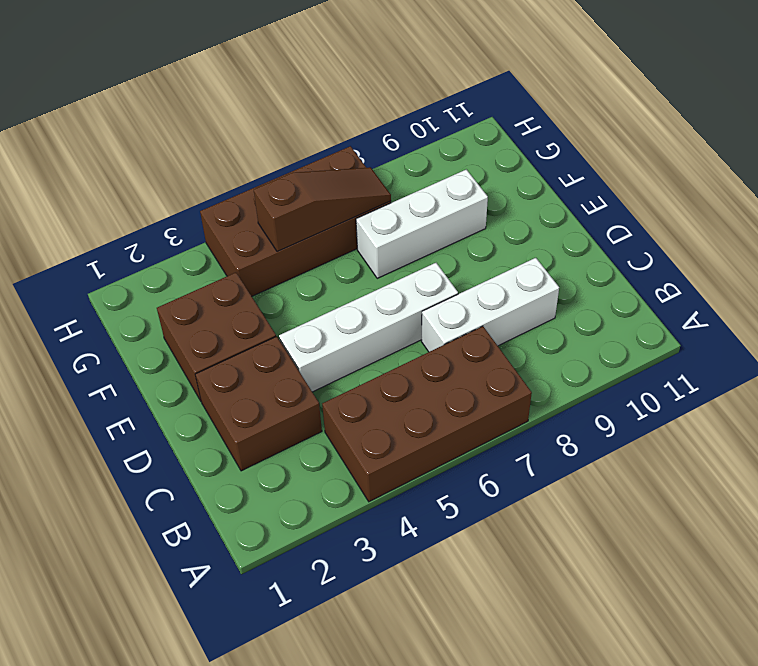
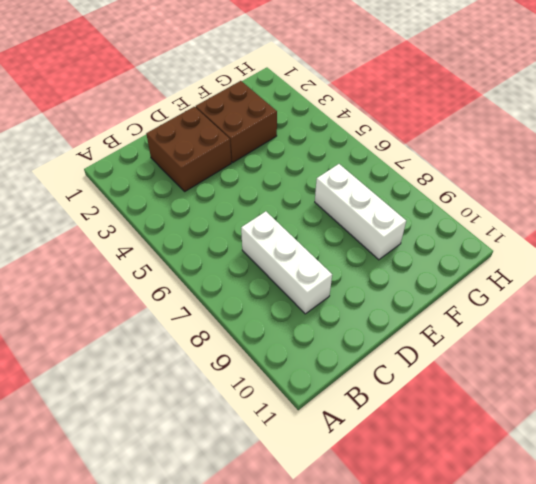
none -> brown brick A4:B7 level 1
none -> white brick D4:D7 level 1

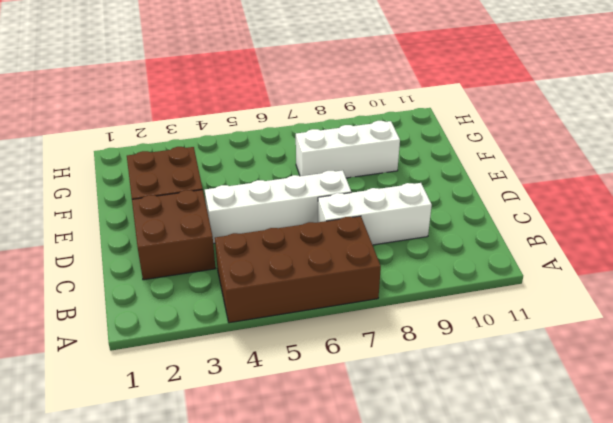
none -> brown brick G4:H7 level 1
none -> brown slope G5:G7 level 2 top 5

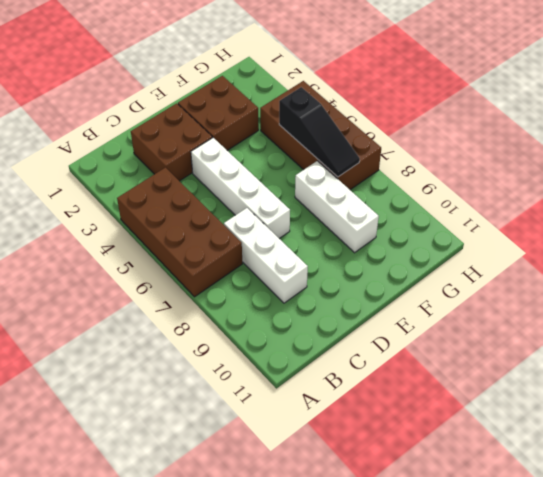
black slope G5:G7 level 2 top 5 -> brown slope G5:G7 level 2 top 5

